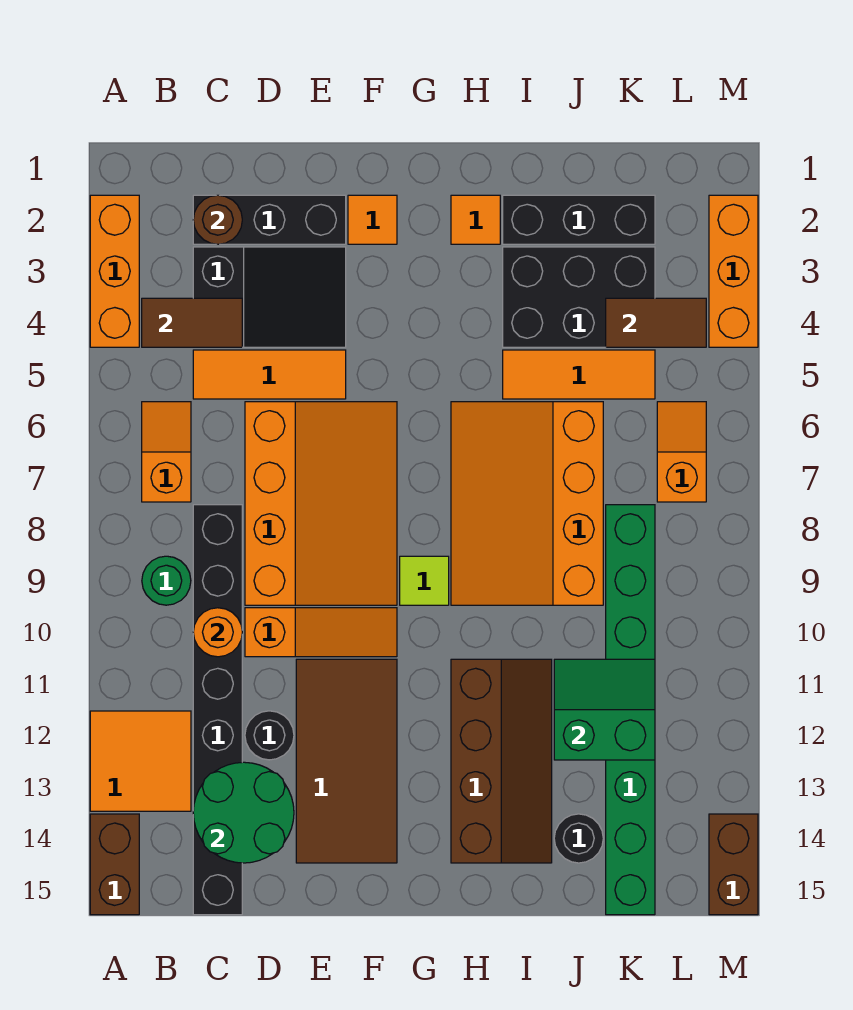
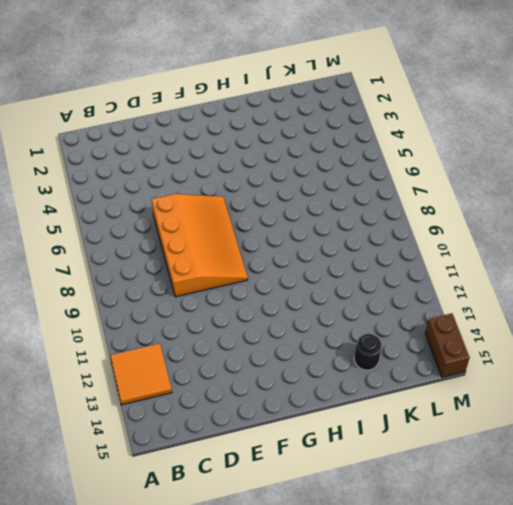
none -> orange brick A2:A4 level 1
none -> brown brick A14:A15 level 1
none -> orange slope B6:B7 level 1 top 7
none -> green round brick B9 level 1

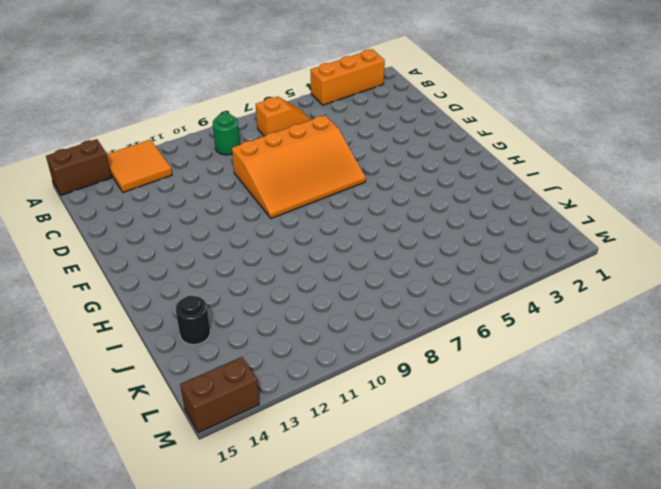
none -> black brick C2:E2 level 1
none -> black slope C3:E4 level 1 top C
none -> orange tile C5:E5 level 1
none -> black brick C8:C15 level 1

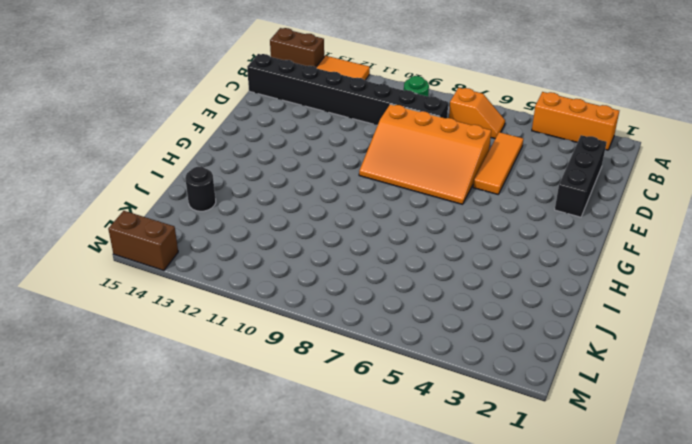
none -> black slope C3:E4 level 1 top C
none -> orange slope D10:F10 level 1 top D
none -> black round brick D12 level 1
none -> brown tile E11:F14 level 1

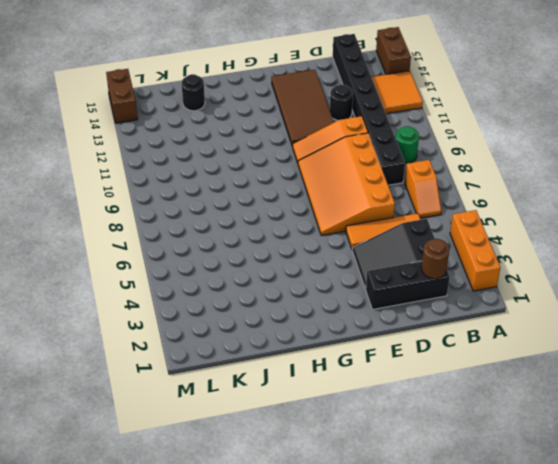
none -> orange tile F2 level 1
none -> lime tile G9 level 1
none -> orange tile H2 level 1
none -> orange slope H6:J9 level 1 top J

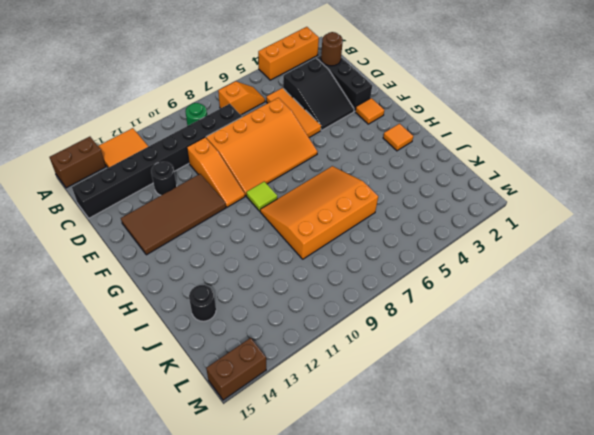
none -> brown slope H11:I14 level 1 top H
none -> black brick I2:K2 level 1
none -> black brick I3:K4 level 1
none -> orange tile I5:K5 level 1

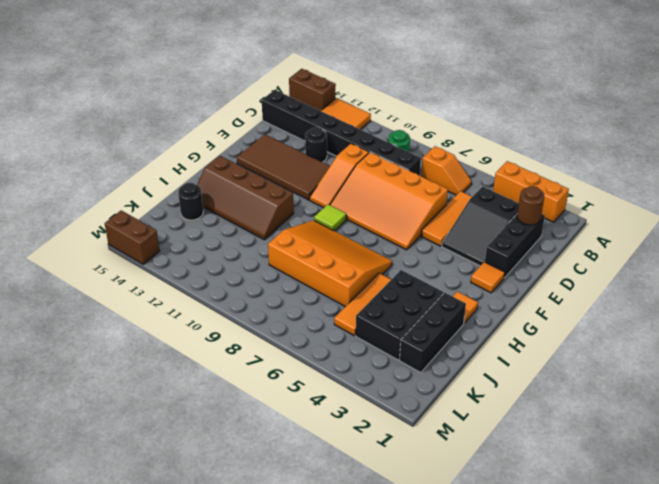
none -> green brick K8:K15 level 1
none -> orange slope L6:L7 level 1 top 7
none -> orange brick M2:M4 level 1
none -> brown tile B4:C4 level 2

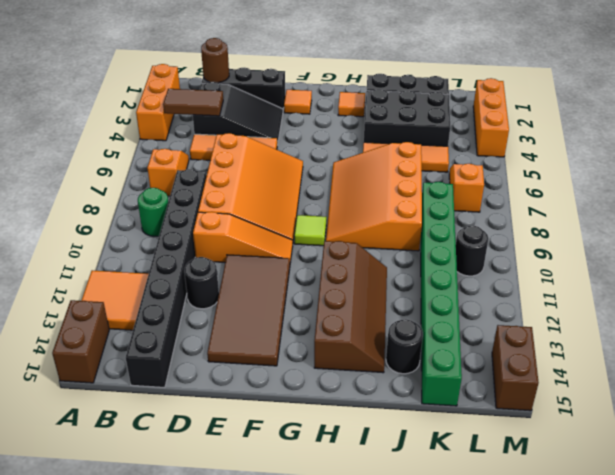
black round brick L10 level 1 -> none
none -> orange round brick C10 level 2
none -> green round brick C13:D14 level 2
none -> green slope J11:K12 level 2 top 12
none -> brown tile K4:L4 level 2

